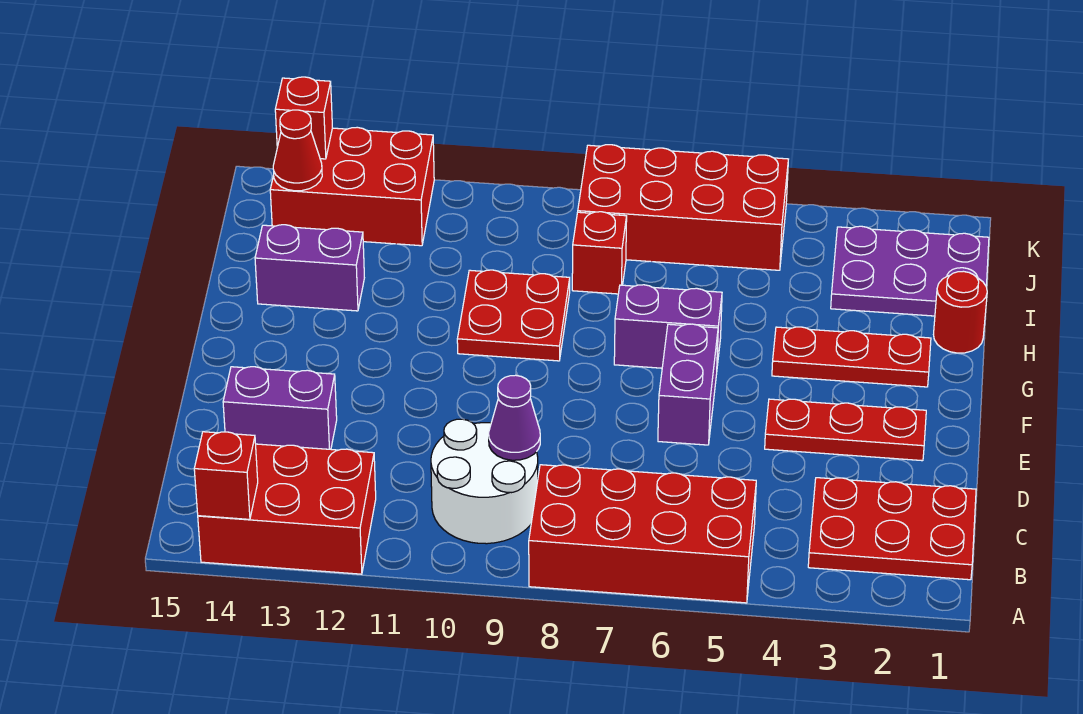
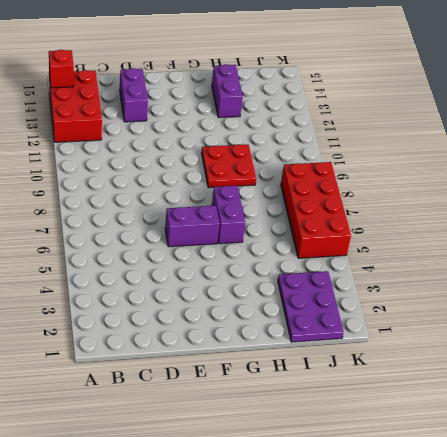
none -> red brick A5:B8 level 1
none -> red plate B1:C3 level 1
none -> white round brick B9:C10 level 1

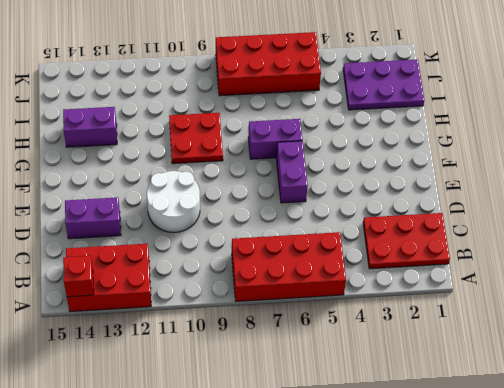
white round brick D10:E11 level 1 -> white round brick B9:C10 level 1
none -> red plate E2:E4 level 1
none -> red plate G2:G4 level 1
none -> red round brick H1 level 1

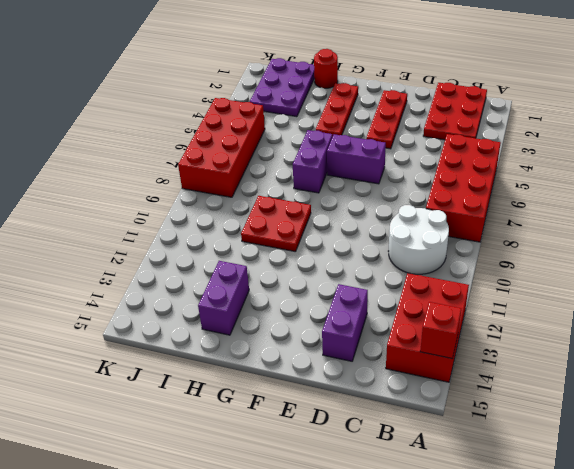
none -> red brick I8 level 1
none -> red brick J12:K14 level 1
none -> purple cone C9 level 2

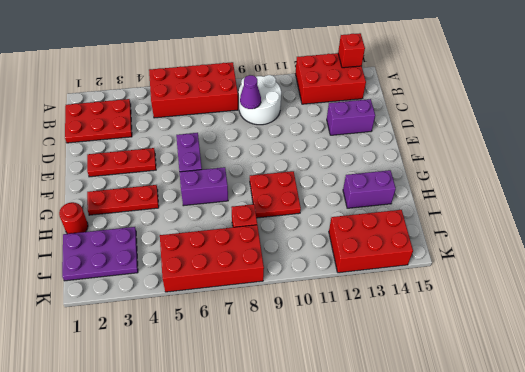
none -> red cone J14 level 2
none -> red brick K14 level 2

